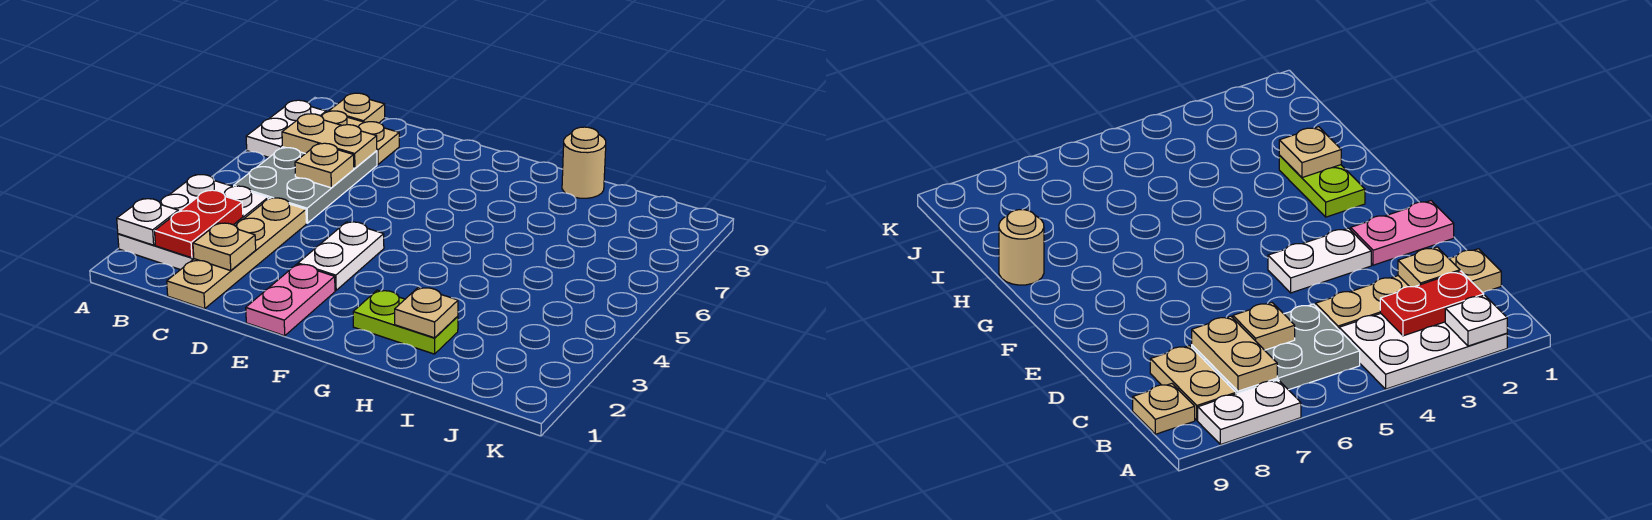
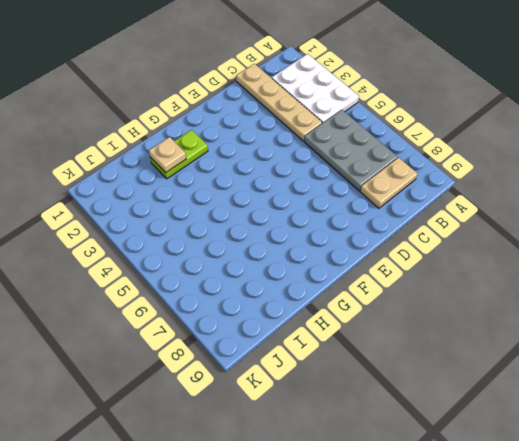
none -> white plate A7:A8 level 1
none -> tan plate B9 level 1
none -> pink plate E1:E2 level 1

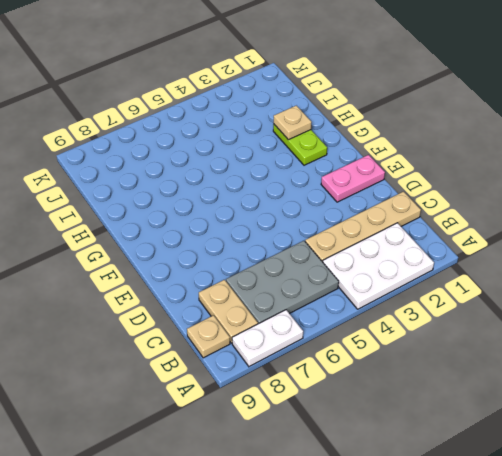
none -> white plate E3:E4 level 1
none -> tan round brick H9 level 1
none -> white plate A2 level 2

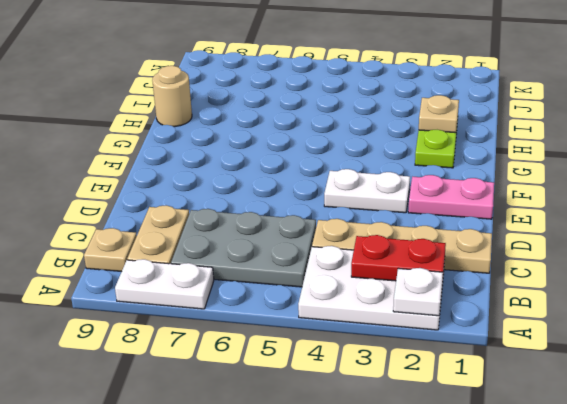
none -> tan plate B7:C7 level 2
none -> tan plate C2 level 2
none -> tan plate C6 level 2

